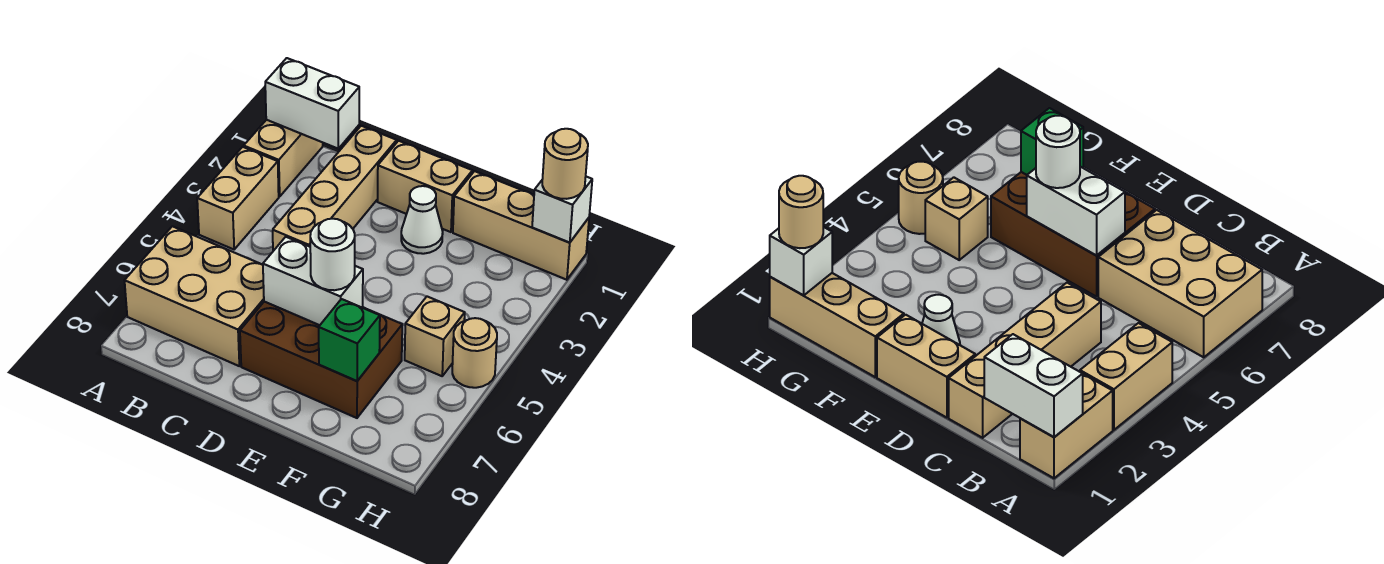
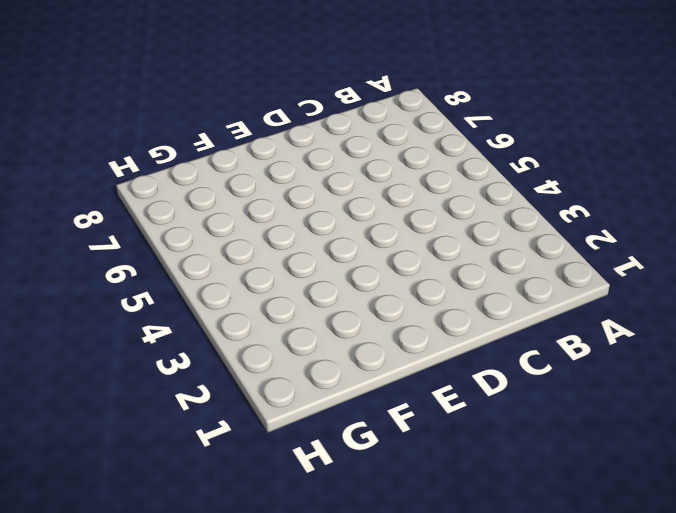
none -> tan brick A1:A2 level 1
none -> tan brick A3:A4 level 1
none -> tan brick A6:C7 level 1

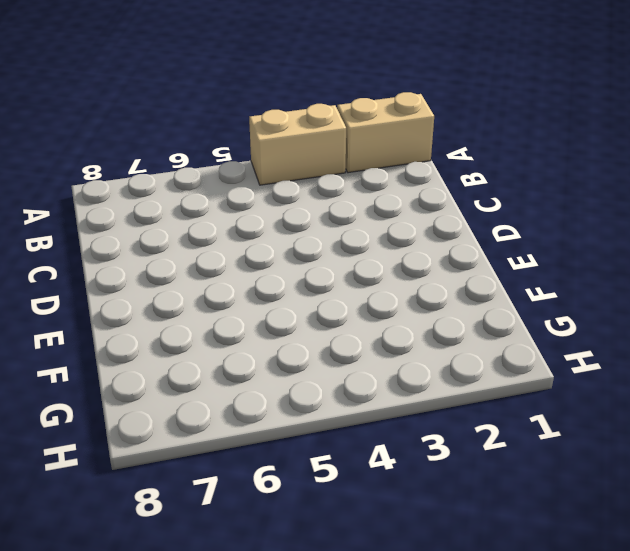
none -> tan brick A6:C7 level 1
none -> tan brick C1:C4 level 1
none -> tan brick D1:E1 level 1

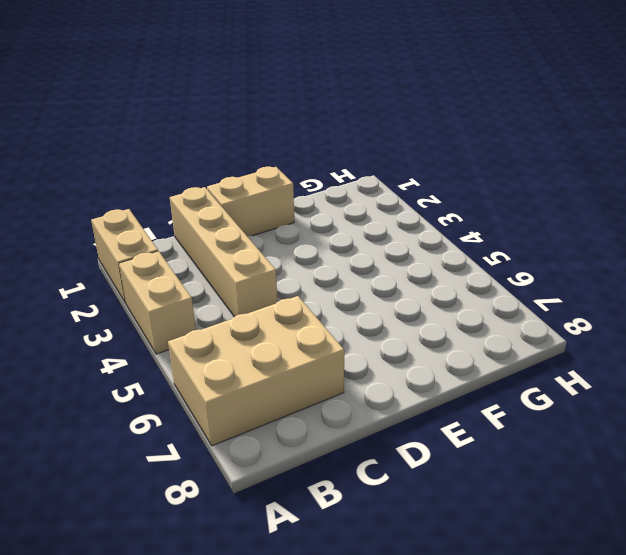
none -> brown brick D6:F7 level 1
none -> white cone E2 level 1
none -> tan brick F1:H1 level 1

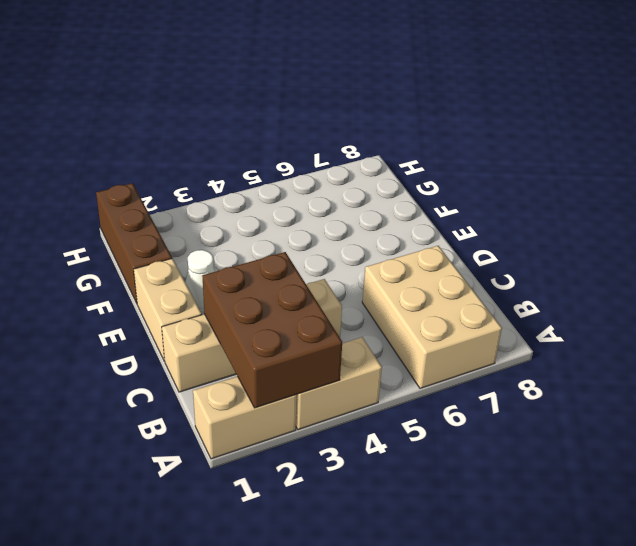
brown brick A2:C3 level 2 -> brown brick D6:F7 level 1
brown brick F1:H1 level 1 -> tan brick F1:H1 level 1
none -> tan brick G5 level 1
none -> tan round brick H5 level 1
none -> white brick A1:B1 level 2

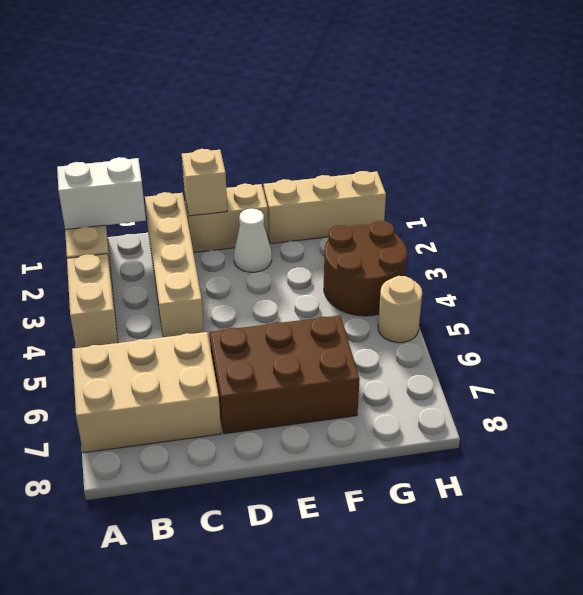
tan brick D1 level 2 -> tan brick G5 level 1
brown round brick G3:H4 level 1 -> none
none -> white brick D6:E6 level 2
none -> green brick F7 level 2
none -> white brick H1 level 2

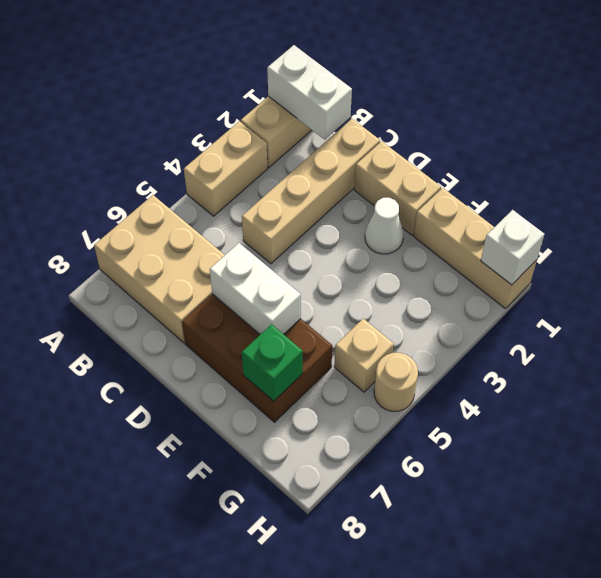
none -> white round brick E6 level 3
none -> tan round brick H1 level 3

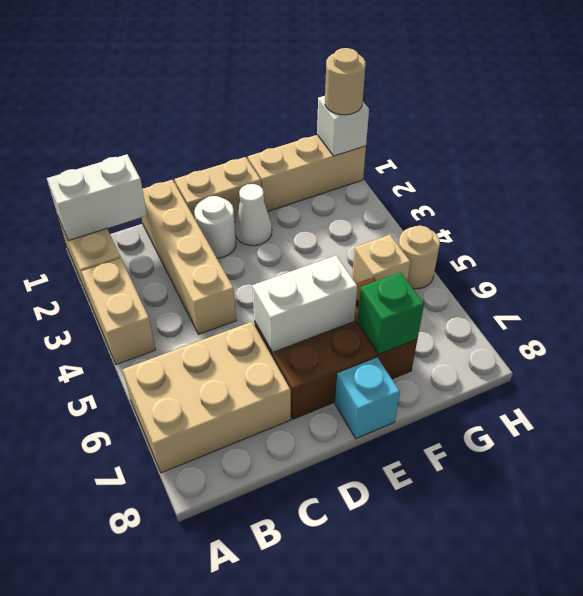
white round brick D2 level 1 -> white round brick E6 level 3
cyan brick E8 level 1 -> none

